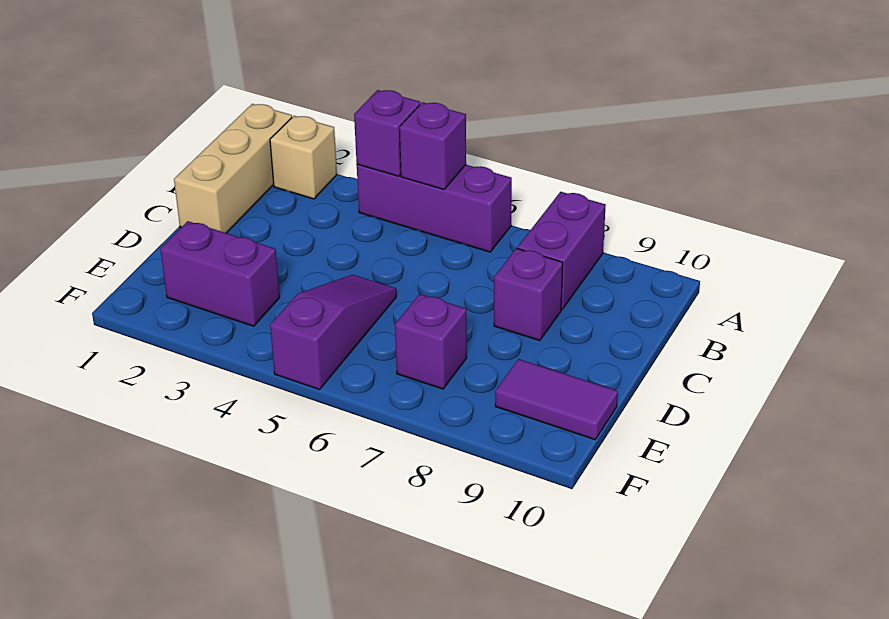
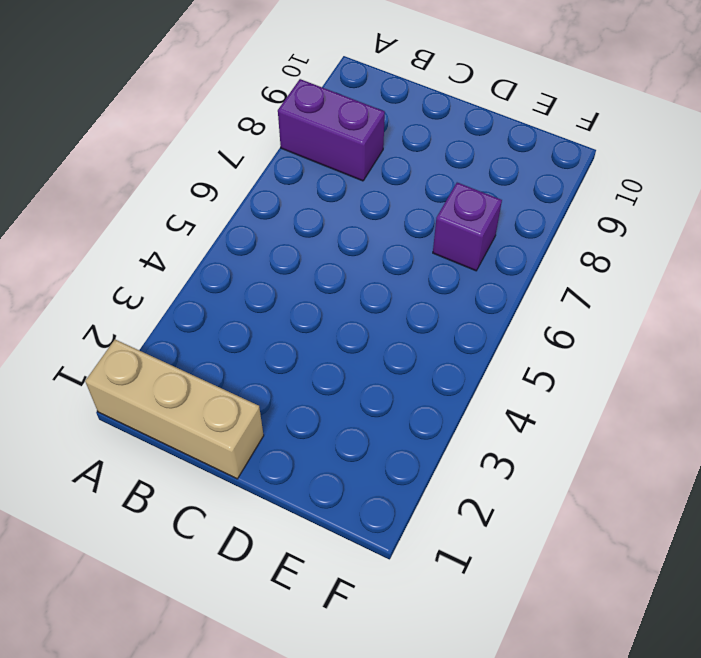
none -> tan brick A2 level 1
none -> purple brick A4:A6 level 1

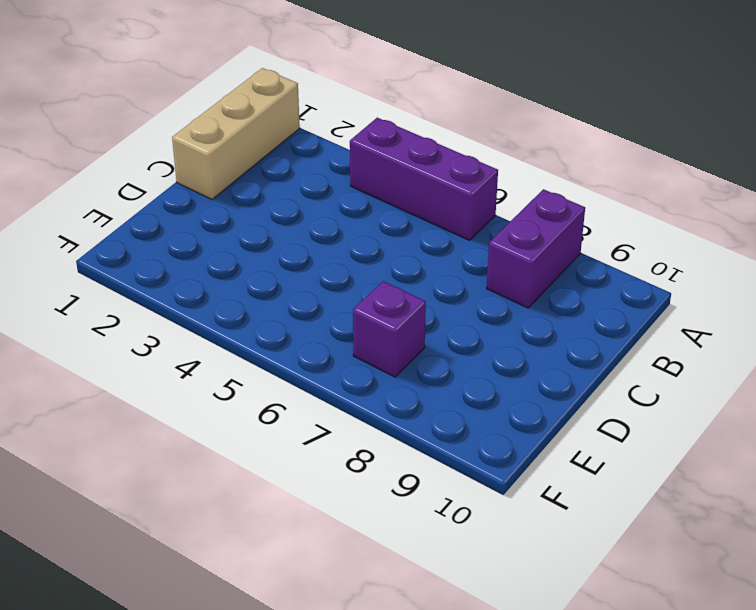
none -> tan brick A2 level 1
none -> purple brick C8 level 1

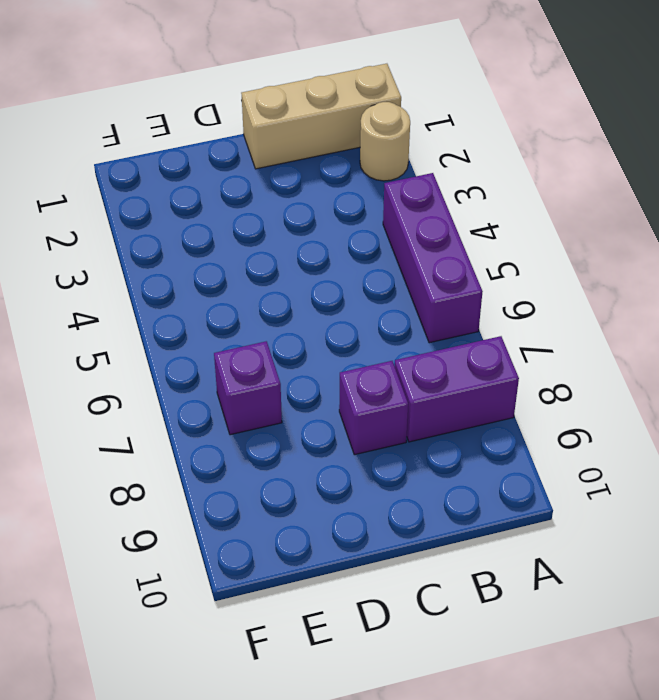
tan round brick A2 level 1 -> tan brick A2 level 1
none -> purple slope D5:F5 level 1 top F
none -> purple brick E2:E3 level 1

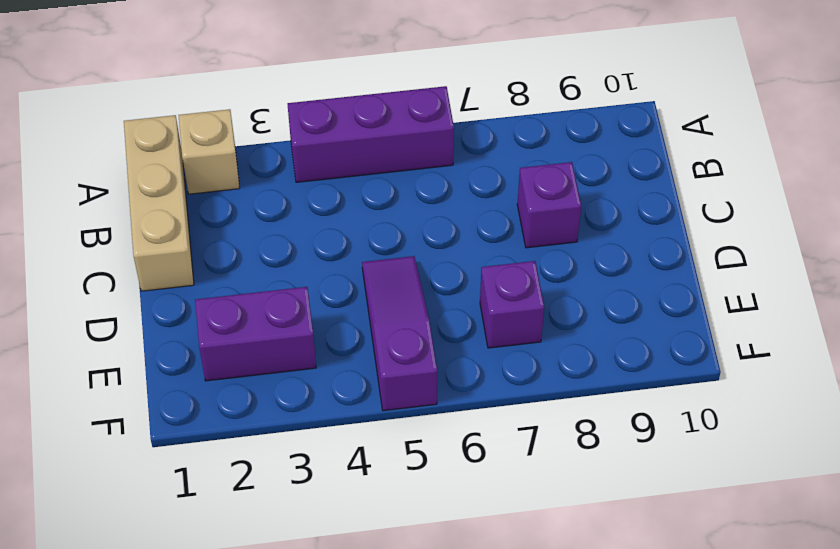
none -> purple brick A8:B8 level 1
none -> purple tile E9:E10 level 1

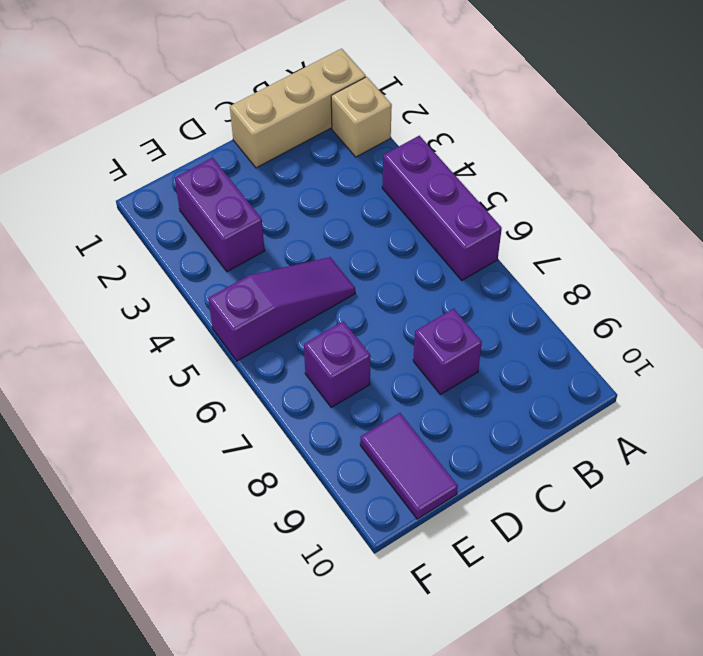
none -> purple brick A8:B8 level 1
none -> purple brick A4 level 2

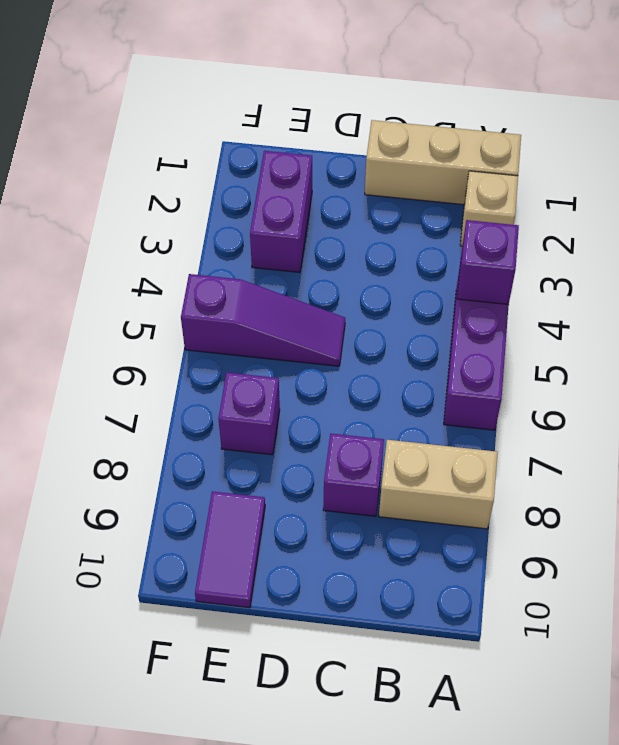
tan brick A8:B8 level 1 -> purple brick A8:B8 level 1
none -> purple brick A5 level 2

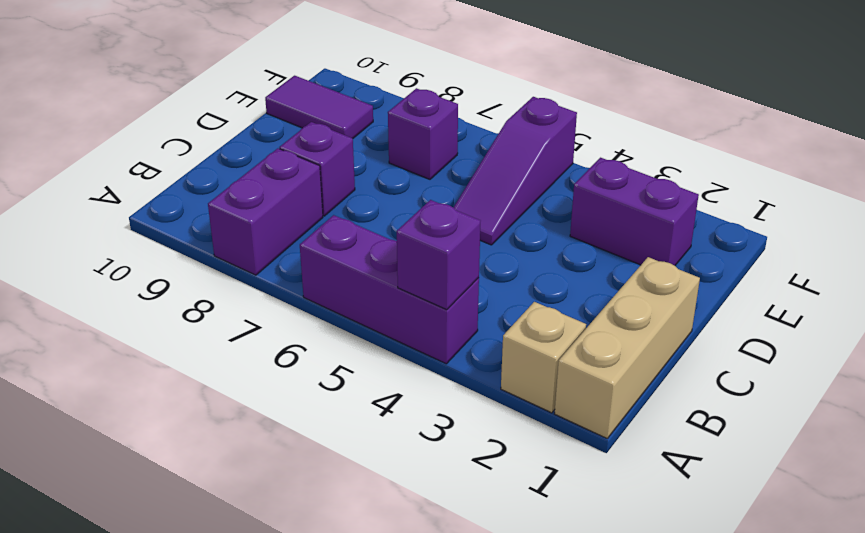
none -> purple brick A5 level 2

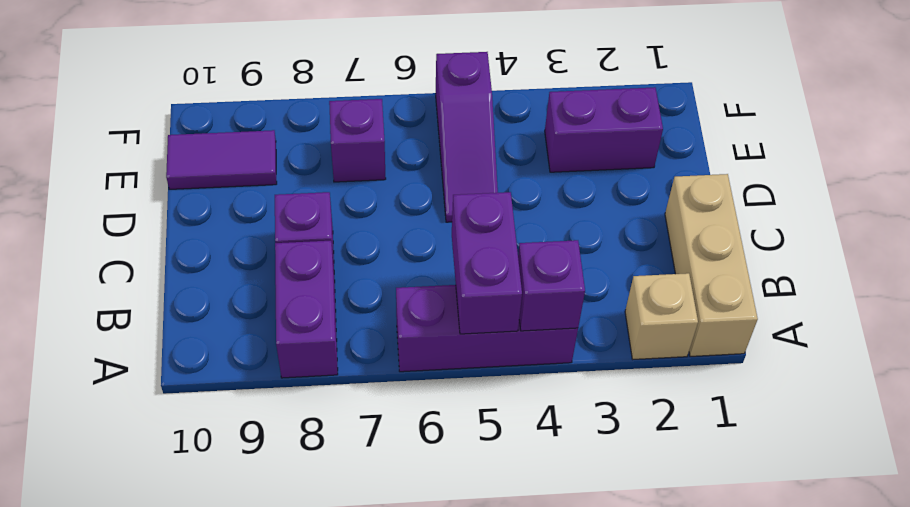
purple brick A5:B5 level 2 -> purple brick A5 level 2

